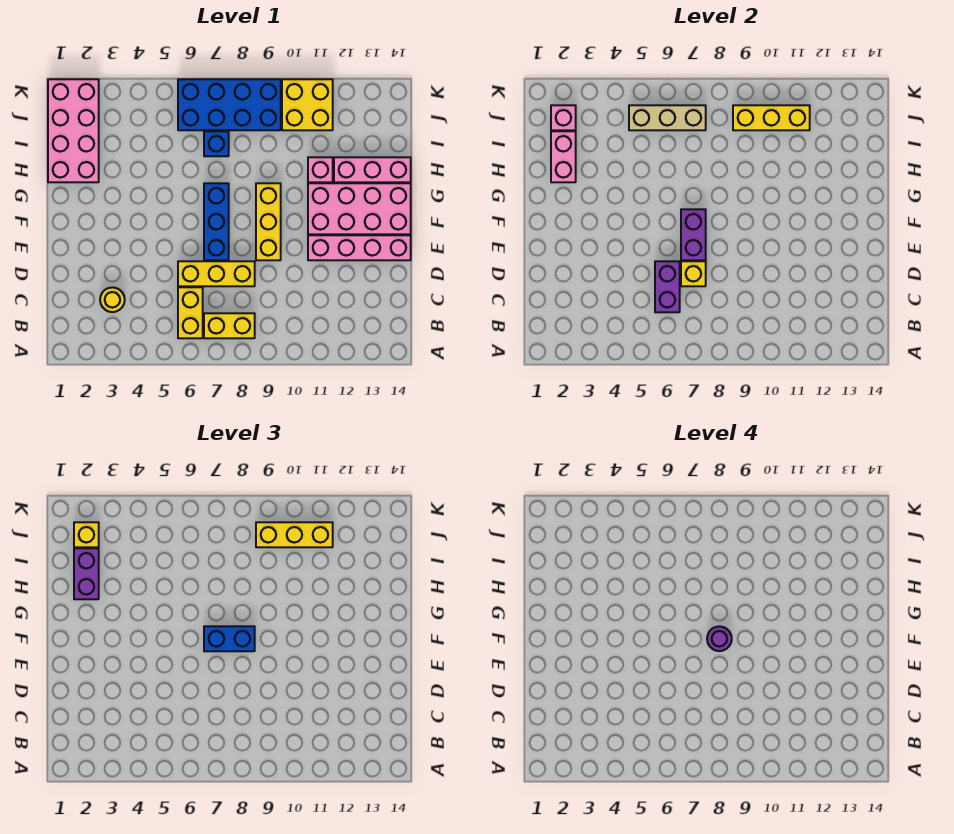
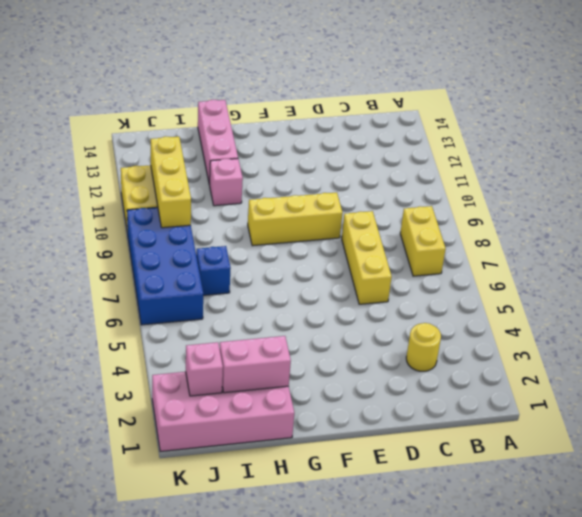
none -> yellow brick B6:C6 level 1
none -> blue brick E7:G7 level 1
none -> pink brick E11:E14 level 1

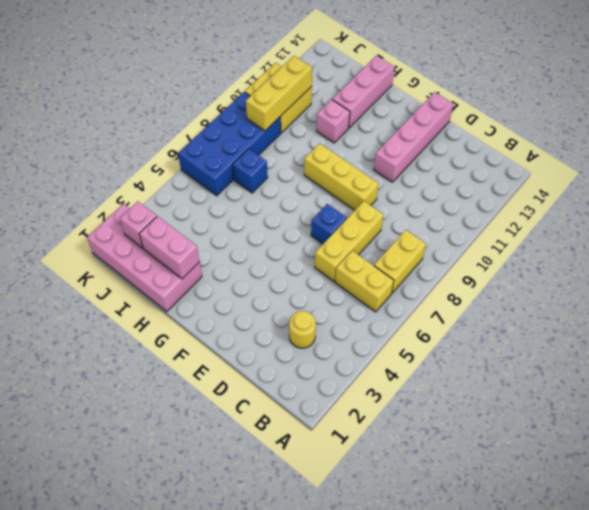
blue brick E7 level 1 -> blue brick E7:G7 level 1
none -> pink brick F11:G14 level 1
none -> purple brick C6:D6 level 2
none -> yellow brick D7 level 2

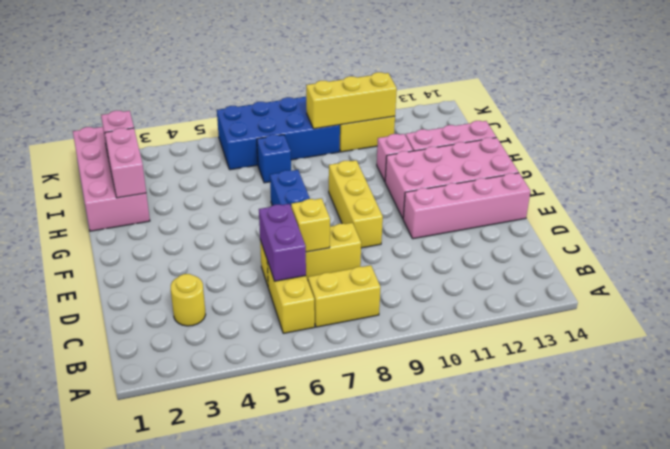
none -> purple brick E7:F7 level 2
none -> tan brick J5:J7 level 2
none -> blue brick F7:F8 level 3

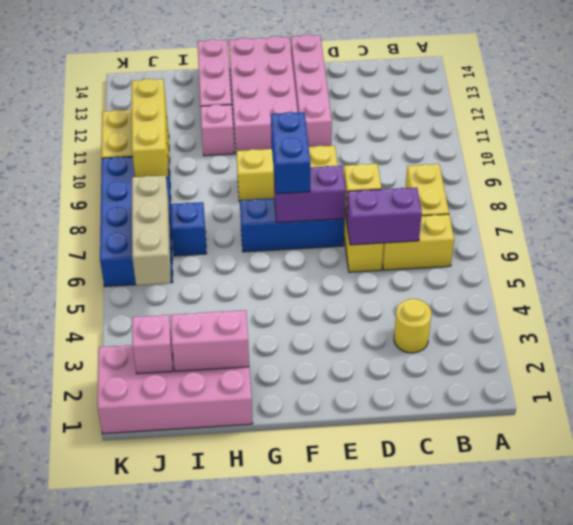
none -> purple brick H2:I2 level 3
none -> yellow brick J2 level 3
none -> yellow brick J9:J11 level 3

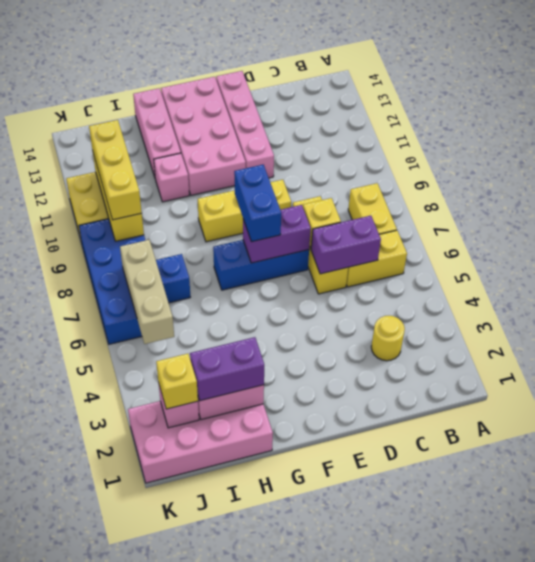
none -> purple round brick F8 level 4

